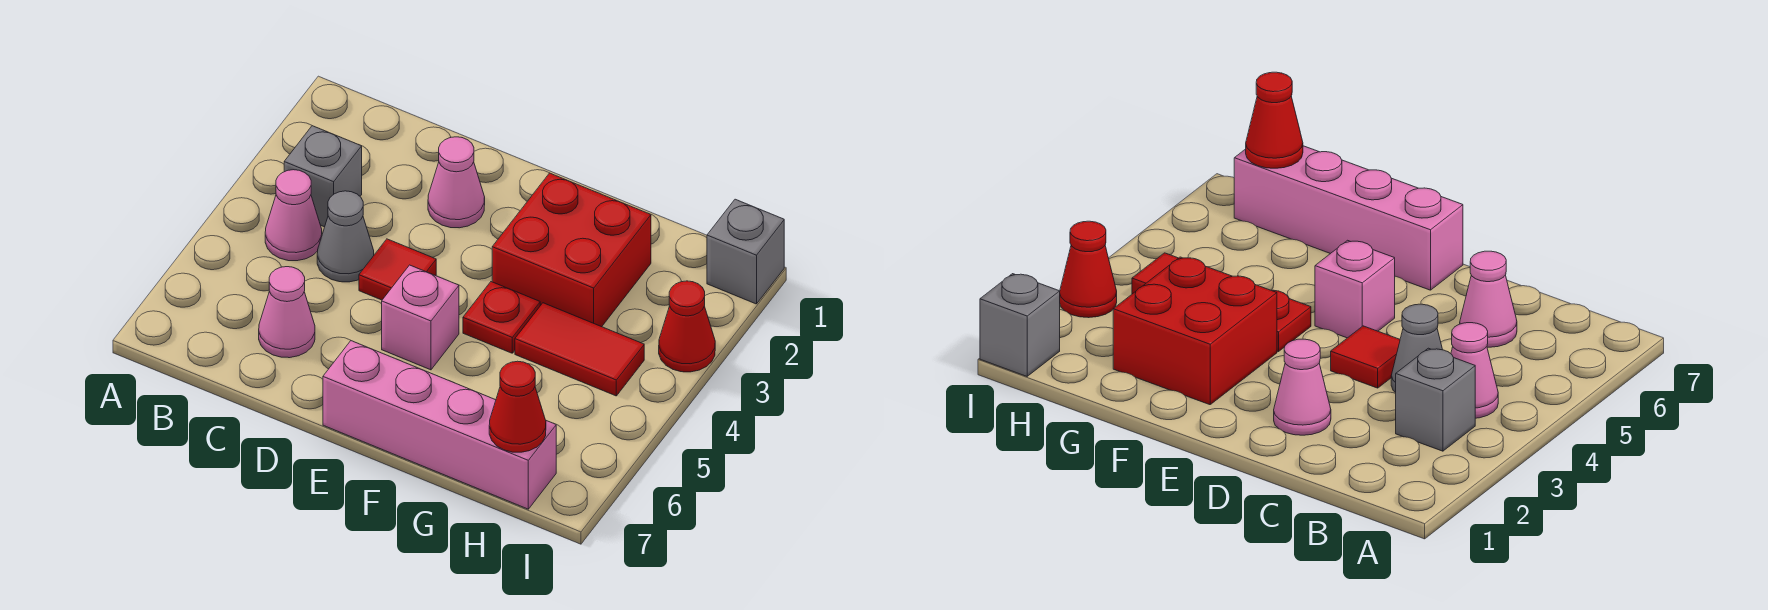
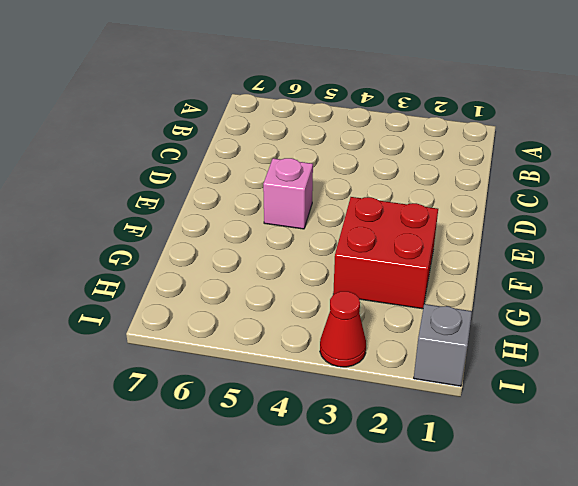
none -> grey brick B3 level 1
none -> pink cone B4 level 1
none -> grey cone C4 level 1

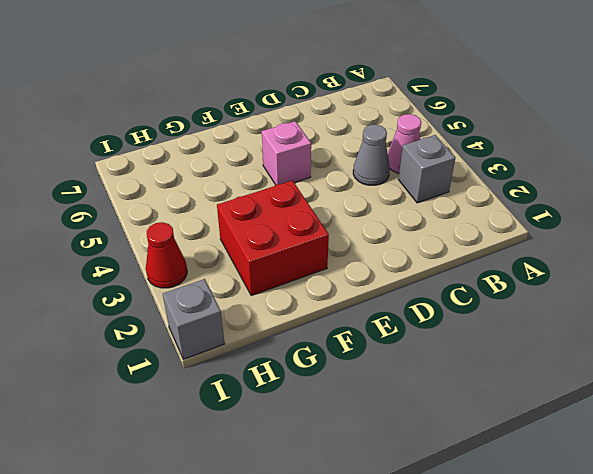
none -> pink cone C6 level 1
none -> pink cone D2 level 1
none -> red tile D4 level 1

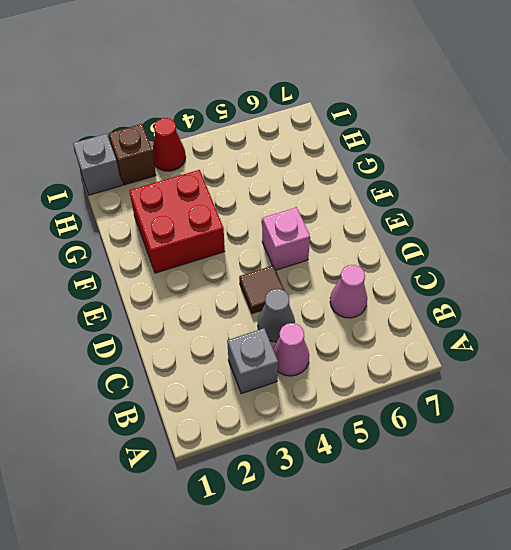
brown tile D4 level 1 -> red tile D4 level 1
brown brick I2 level 1 -> none
none -> pink cone D2 level 1
none -> pink brick E7:H7 level 1
none -> red plate F4 level 1

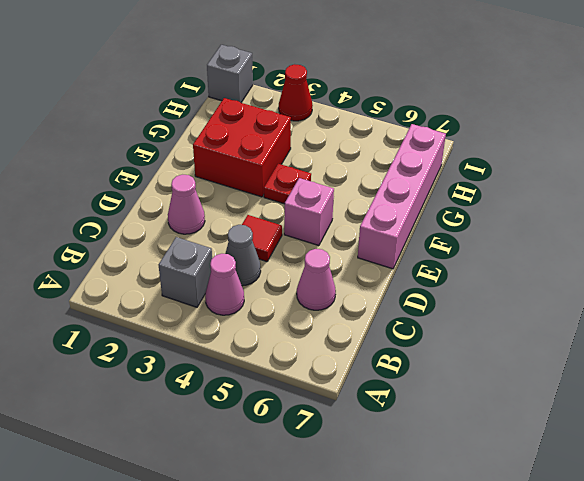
none -> red tile G4:H4 level 1
none -> red cone H7 level 2

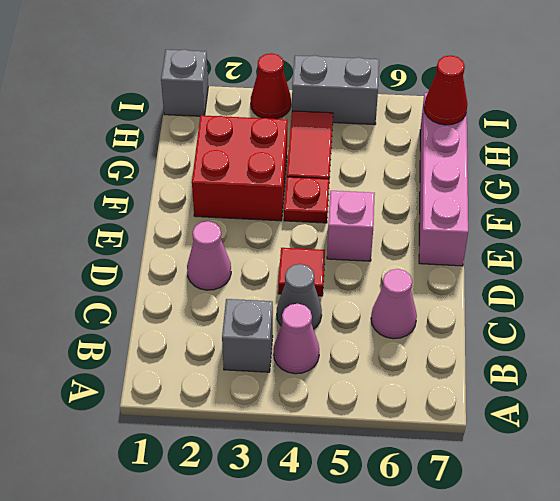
grey brick I4:I5 level 1 -> none

